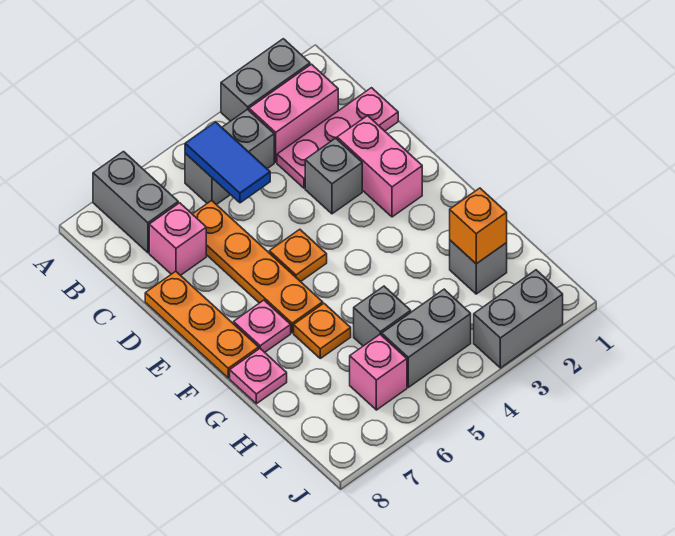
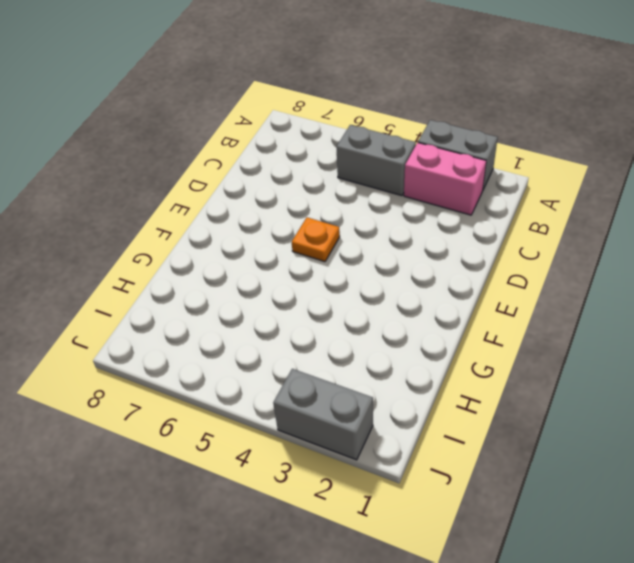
none -> grey brick A7:B7 level 1
none -> pink plate C1:C3 level 1
none -> orange plate C6:F6 level 1

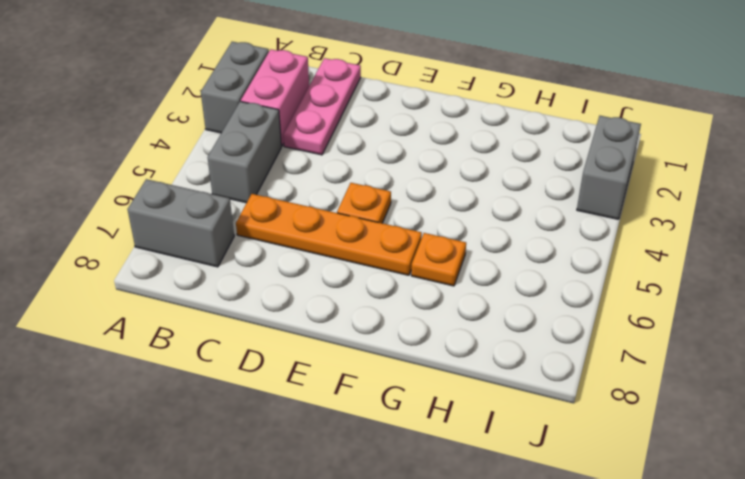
none -> pink brick C7 level 1
none -> pink brick D2:E2 level 1
none -> grey brick D3 level 1

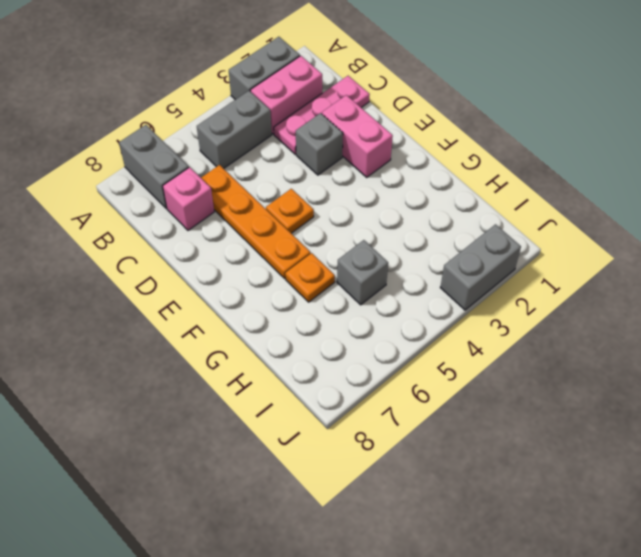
none -> orange plate D8:F8 level 1
none -> pink plate F7 level 1
none -> pink plate G8 level 1

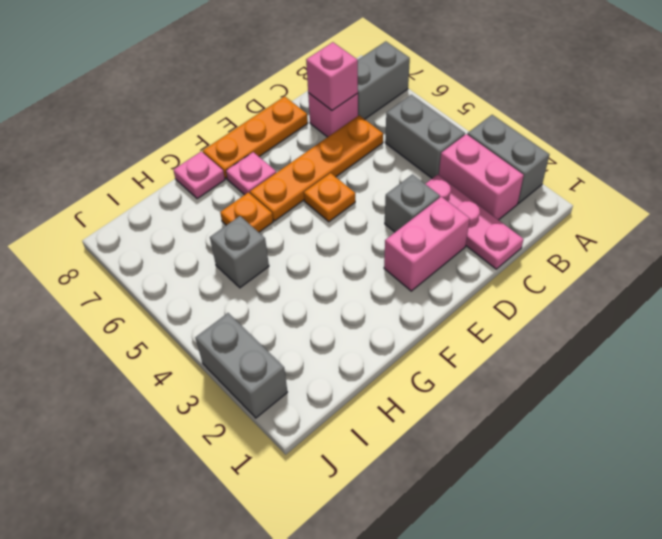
pink brick C7 level 2 -> pink brick I6 level 1
none -> grey brick H2 level 1
none -> grey brick I4:I5 level 1
none -> blue tile B5:C5 level 2

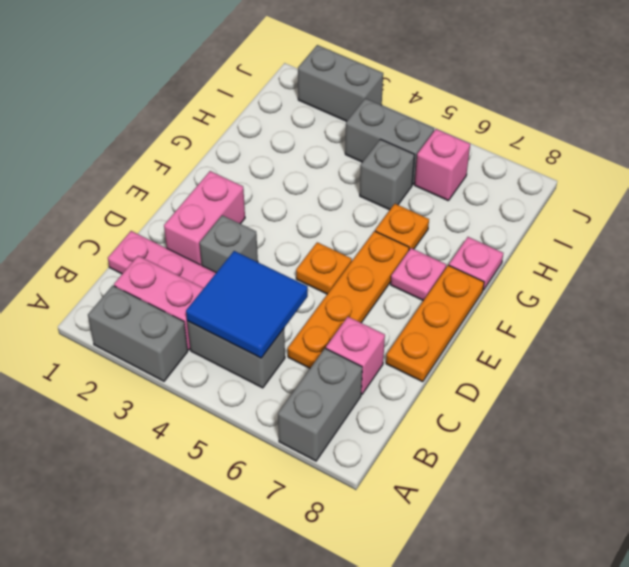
blue tile B4:C5 level 2 -> blue tile B5:C5 level 2
none -> grey brick H2 level 1
none -> orange brick H2 level 2

